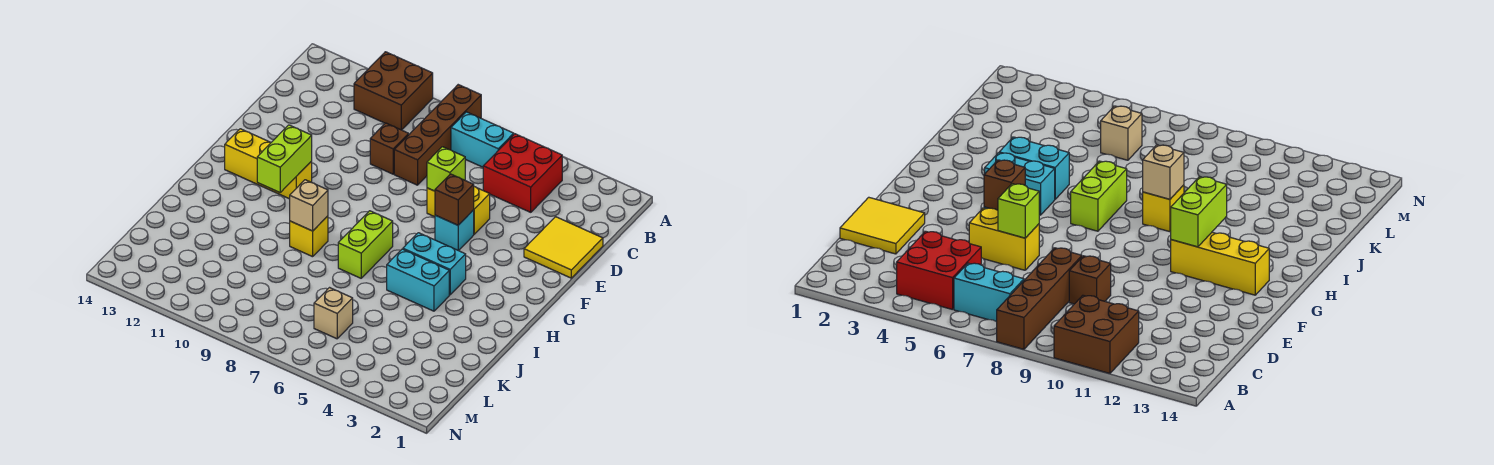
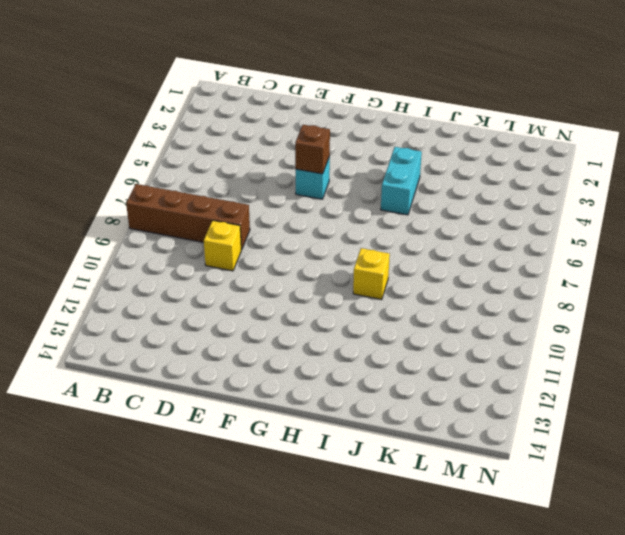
yellow brick D9 level 1 -> brown brick D9 level 1
none -> brown brick A10:B11 level 1
none -> red brick B4:C5 level 1
none -> cyan brick B6:B7 level 1

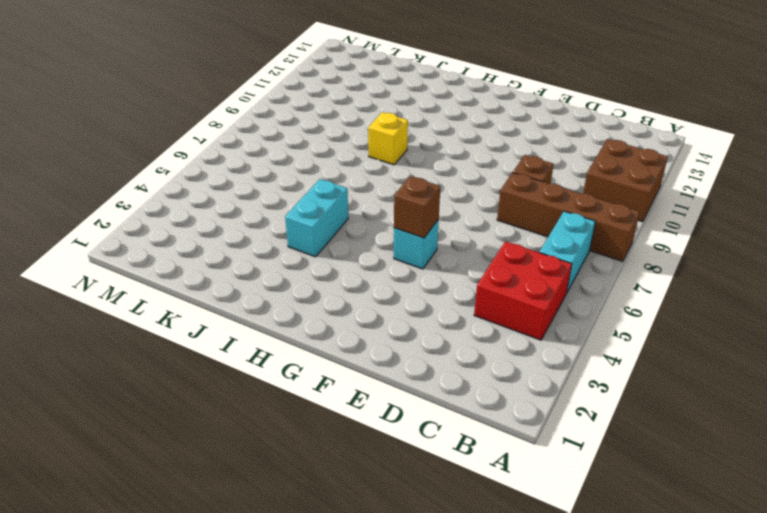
none -> yellow tile D1:E2 level 1
none -> yellow brick E5:E6 level 1
none -> yellow brick G11:G13 level 1

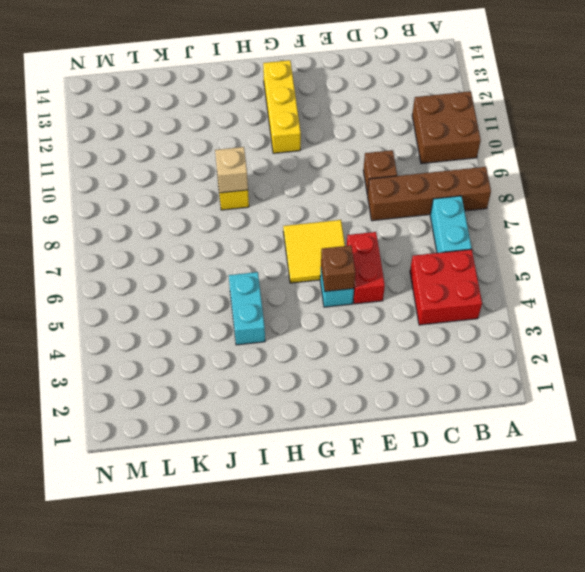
red brick E5:E6 level 1 -> yellow brick E5:E6 level 1
yellow tile F6:G7 level 1 -> yellow tile D1:E2 level 1
none -> cyan brick H4:H5 level 1
none -> lime brick H7:I7 level 1
none -> tan brick L6 level 1

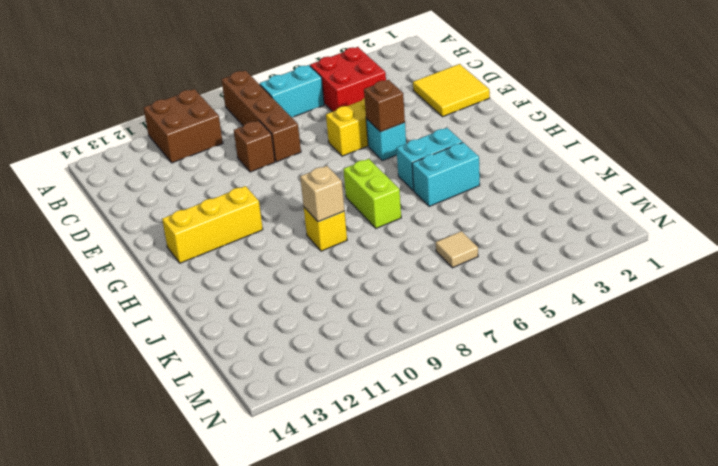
tan tile L6 level 1 -> tan brick L6 level 1
none -> lime brick E6 level 2
none -> lime brick G11:H11 level 2

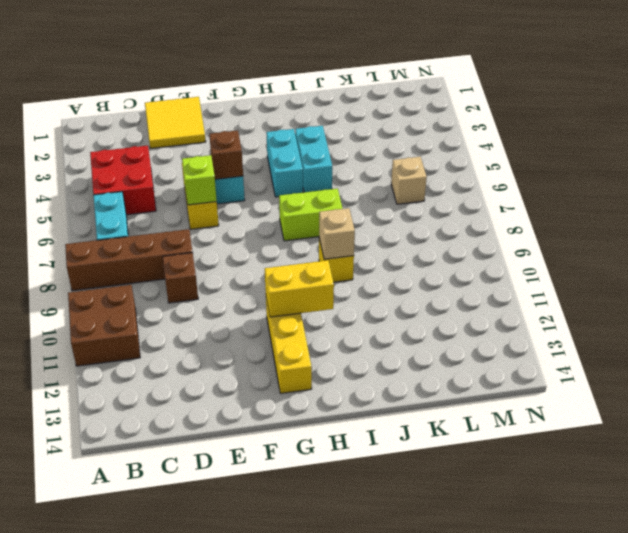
yellow brick G11:H11 level 2 -> lime brick G11:H11 level 2

